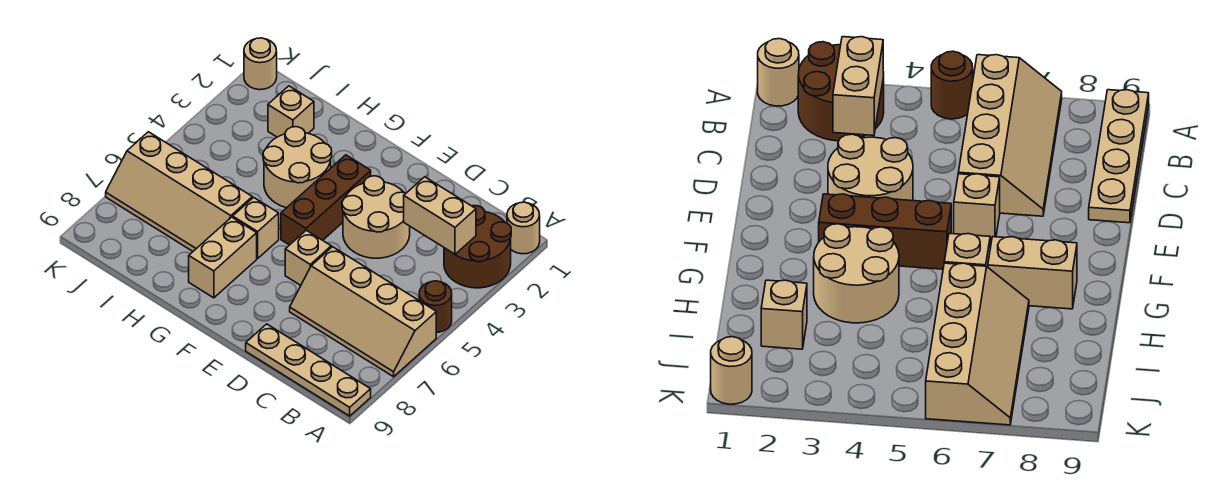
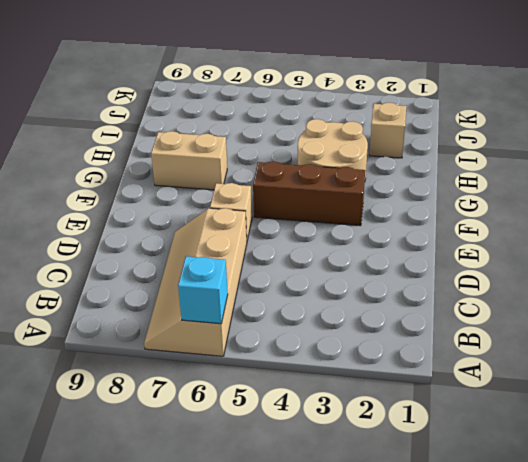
cyan brick A6 level 2 -> none
none -> tan round brick A1 level 1
none -> brown round brick A2:B3 level 1
none -> brown round brick A5 level 1

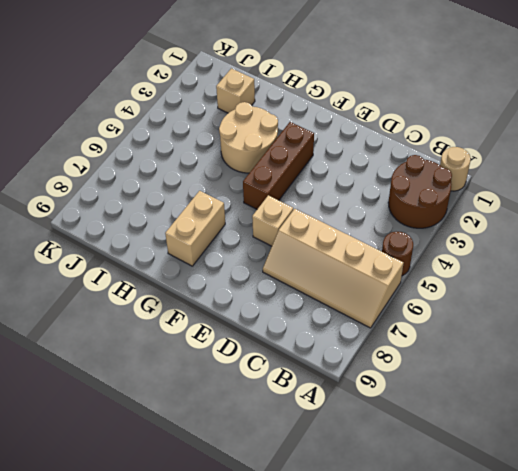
none -> tan plate A9:D9 level 1
none -> tan round brick D3:E4 level 1
none -> tan brick G6 level 1

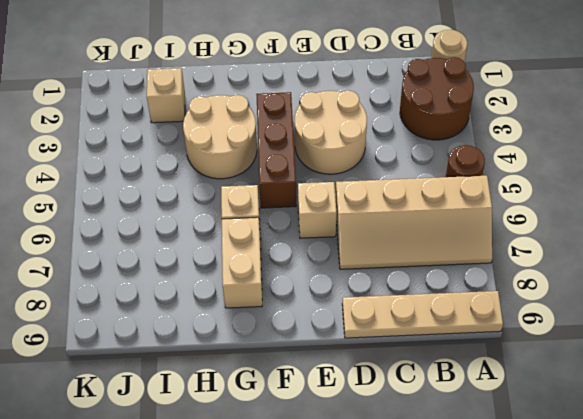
none -> tan slope H6:K7 level 1 top 6
none -> tan round brick K1 level 1
none -> tan brick B3:C3 level 2

